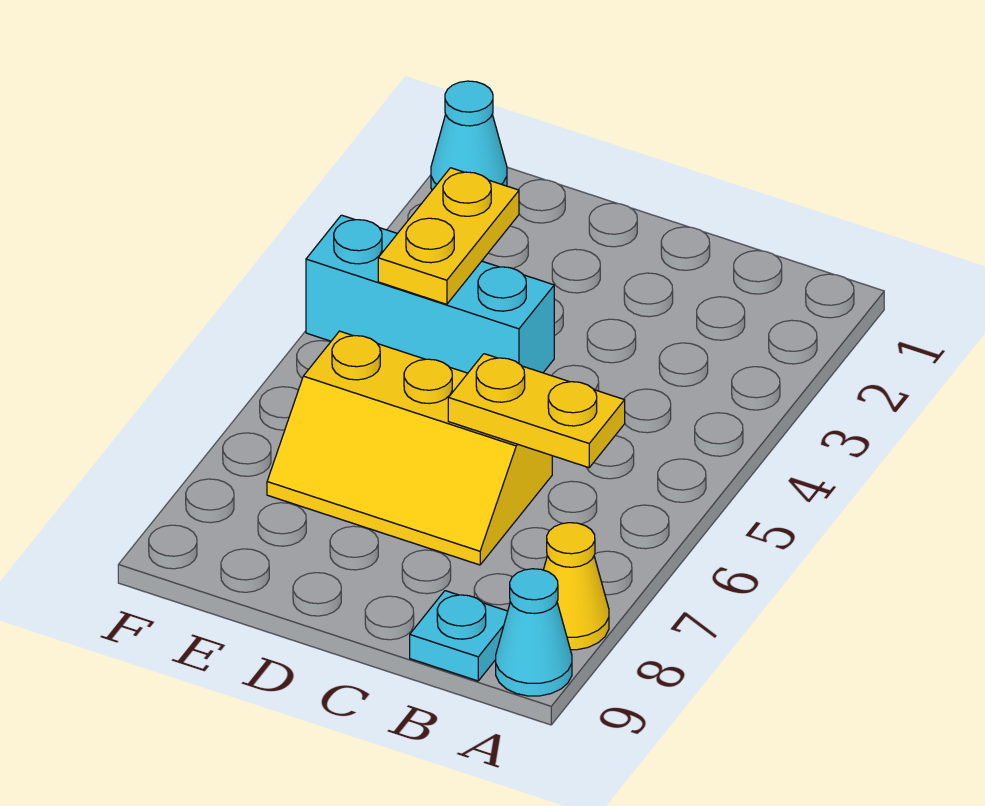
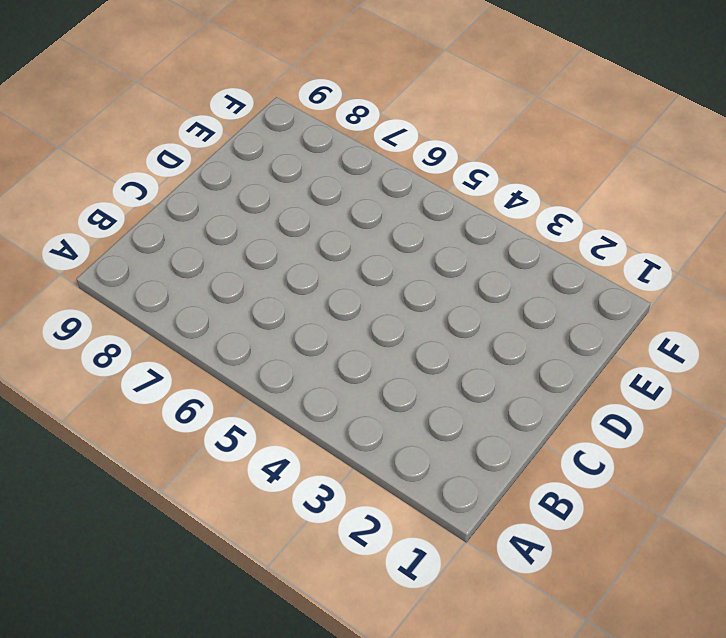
none -> yellow cone A8 level 1
none -> cyan cone A9 level 1

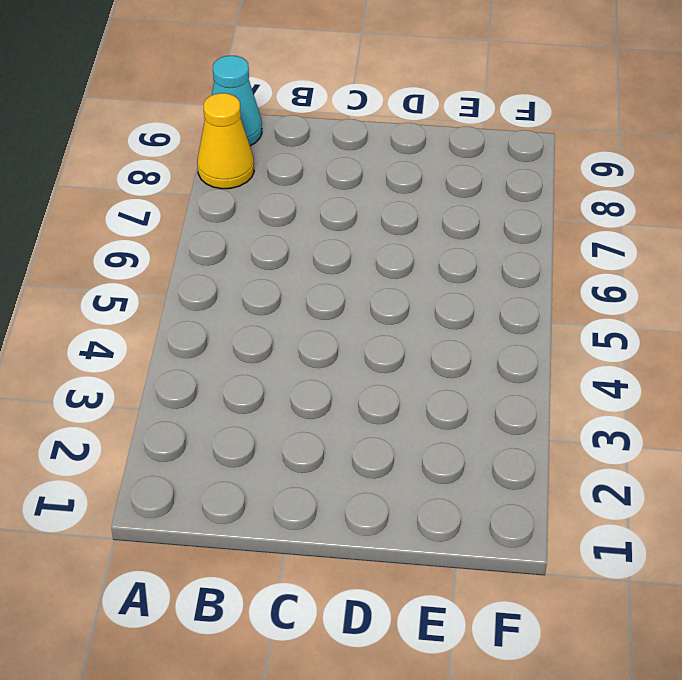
none -> cyan plate B9 level 1
none -> yellow slope C6:E7 level 1 top 6

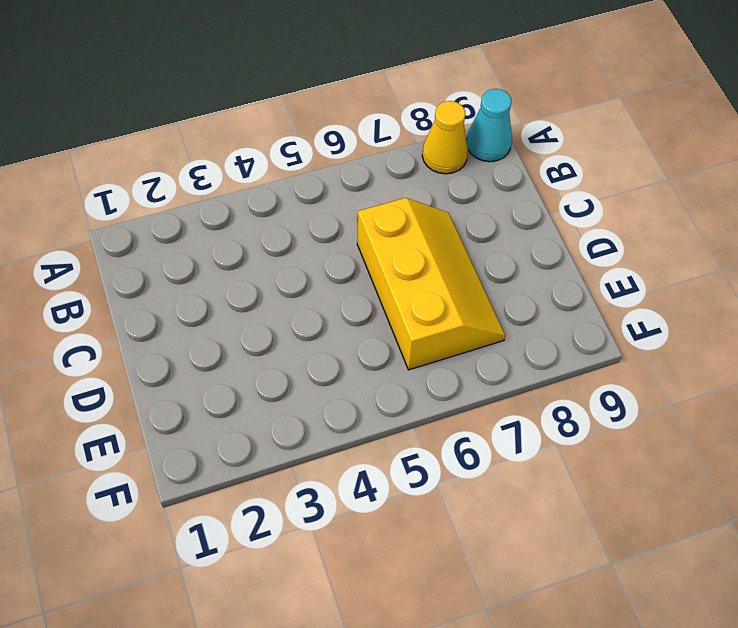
none -> cyan plate B9 level 1
none -> cyan brick D4:F4 level 1

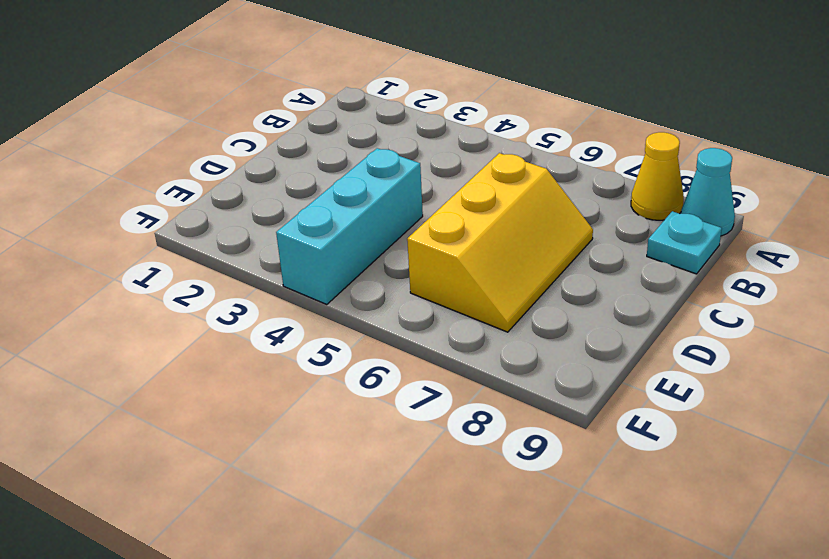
none -> cyan cone F1 level 1
none -> yellow plate B6:C6 level 2

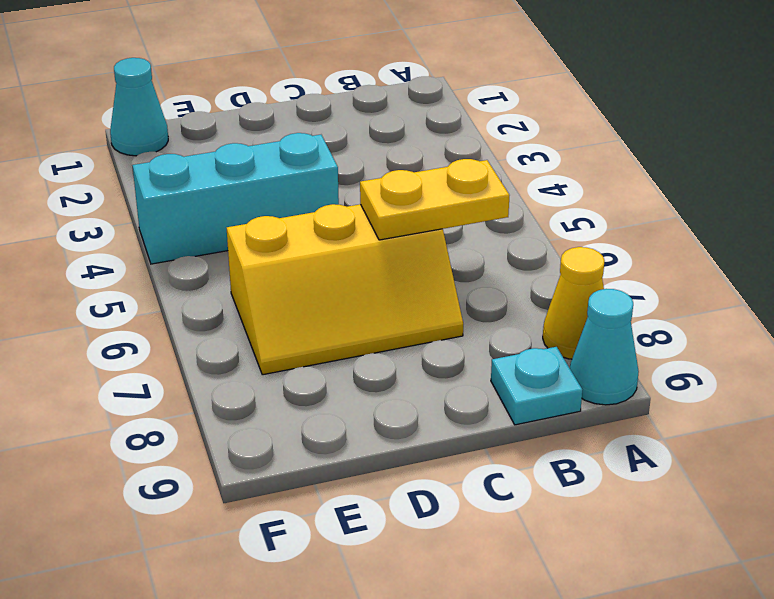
none -> yellow plate E3:E4 level 2

